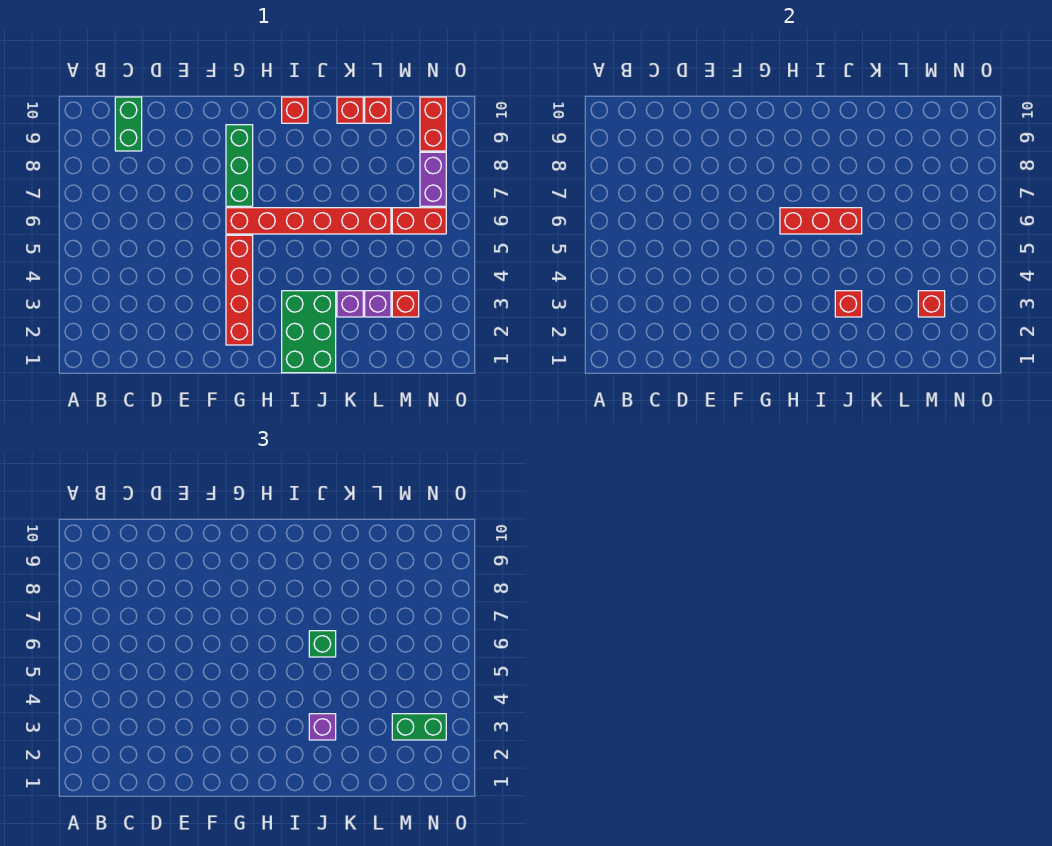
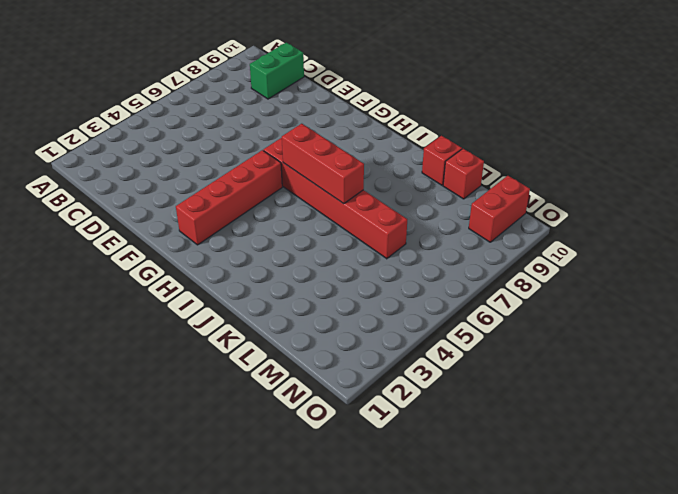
none -> green brick G7:G9 level 1
none -> green brick I1:J3 level 1
none -> red brick I10 level 1

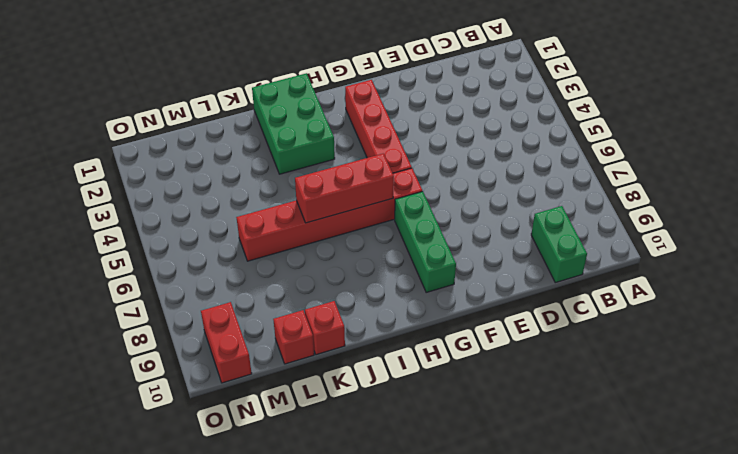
none -> red brick I10 level 1
none -> purple brick K3 level 1
none -> purple brick L3 level 1

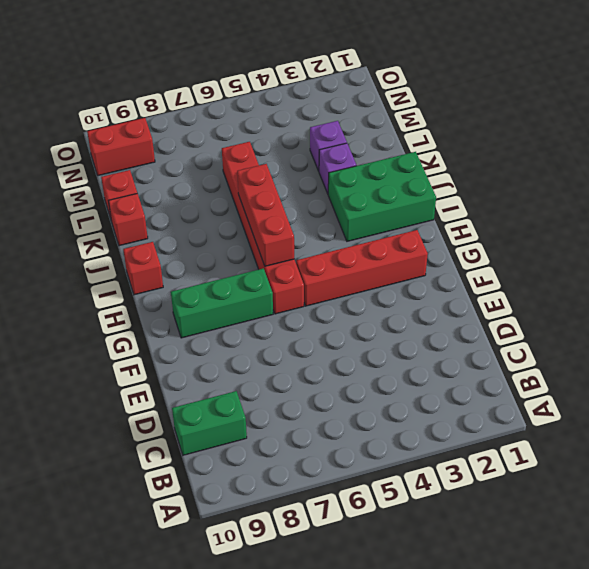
none -> red brick M3 level 1
none -> red brick M6:N6 level 1
none -> purple brick N7:N8 level 1

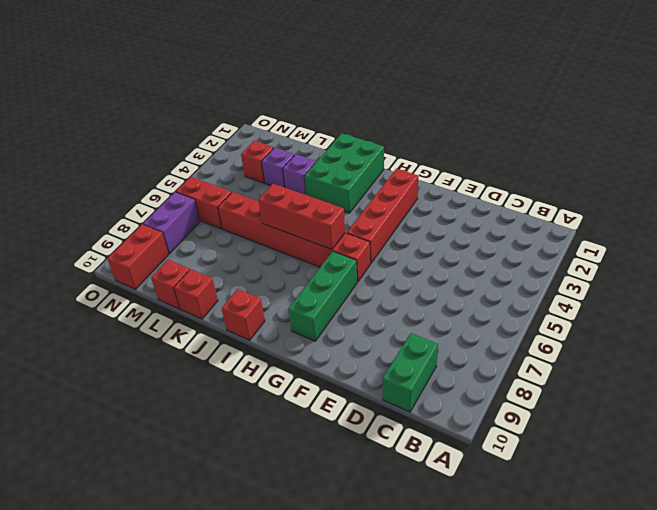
none -> red brick J3 level 2
none -> red brick M3 level 2
none -> purple brick J3 level 3

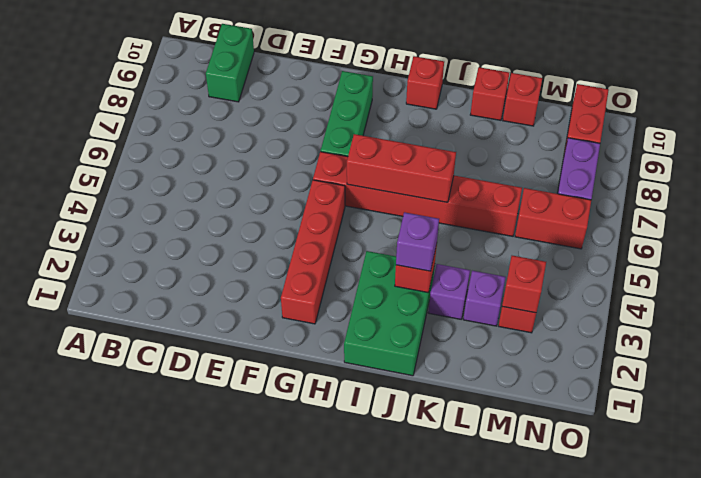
none -> green brick J6 level 3
none -> green brick M3:N3 level 3

